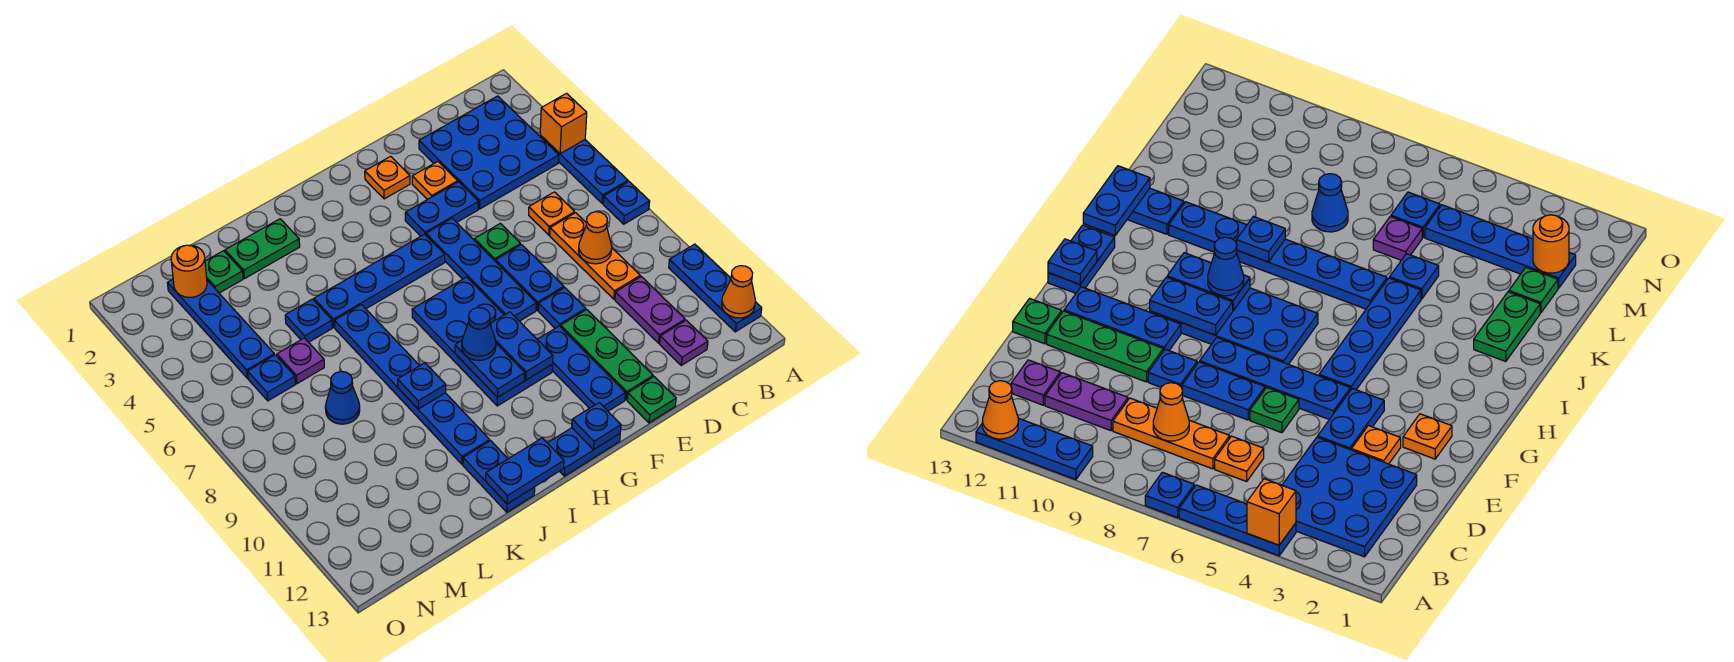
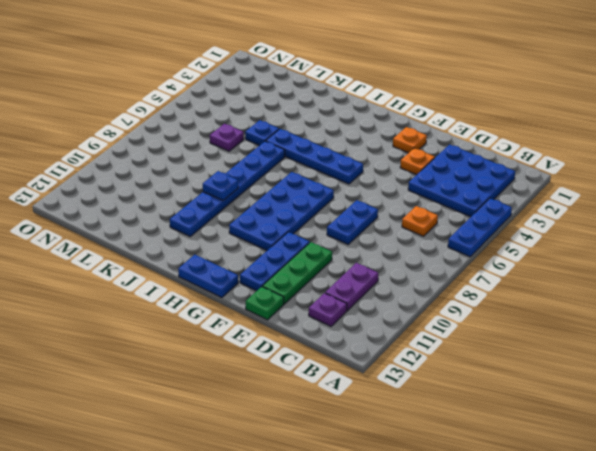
none -> blue plate A7 level 1
none -> blue plate A10:A12 level 1
none -> orange plate C7:C9 level 1
none -> blue plate E4:F4 level 1

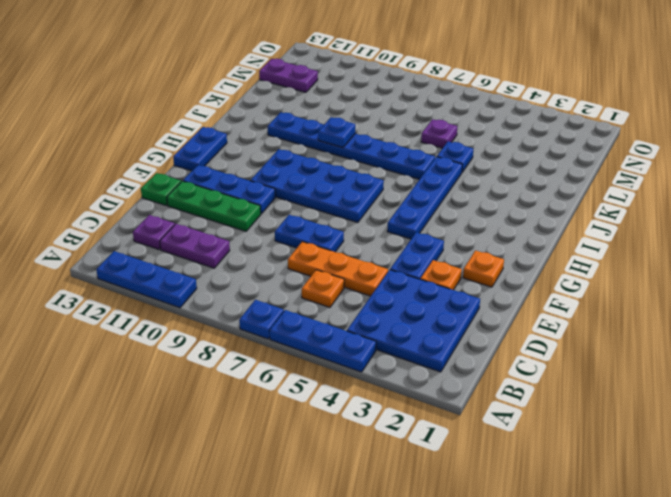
orange plate D5:D7 level 1 -> orange plate C7:C9 level 1
purple plate M12:M13 level 1 -> none
none -> green plate E6 level 1
none -> blue plate E9 level 1
none -> blue plate F5:F8 level 1
none -> green plate J2:K2 level 1

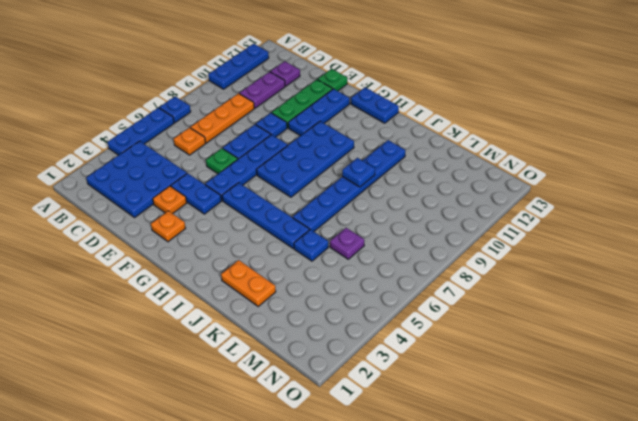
orange plate J2:K2 level 1 -> green plate J2:K2 level 1
none -> blue plate J12:J13 level 1
none -> green plate L2 level 1
none -> blue cone L8 level 1
none -> blue plate M2:M5 level 1

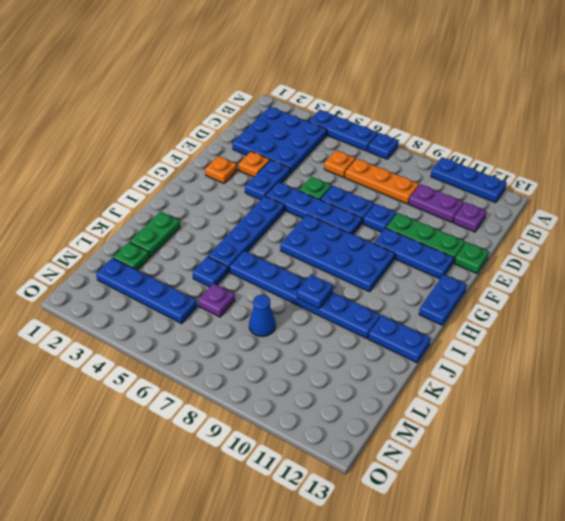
none -> blue plate M6 level 1
none -> orange brick A4 level 2
none -> orange cone A12 level 2
none -> orange cone C8 level 2

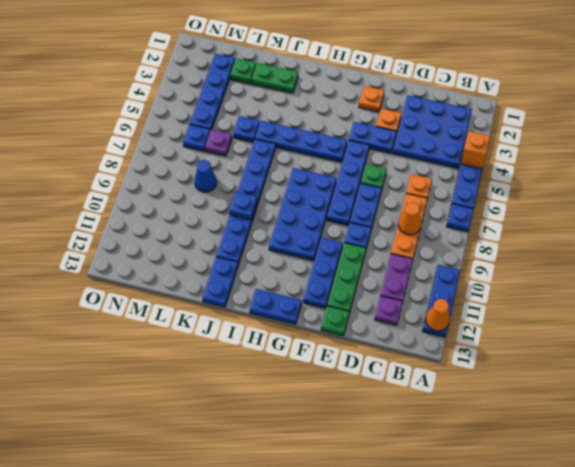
none -> blue plate G9:G10 level 2
none -> blue plate G13 level 2
none -> blue plate H9:H10 level 2
none -> blue plate I13:J13 level 2

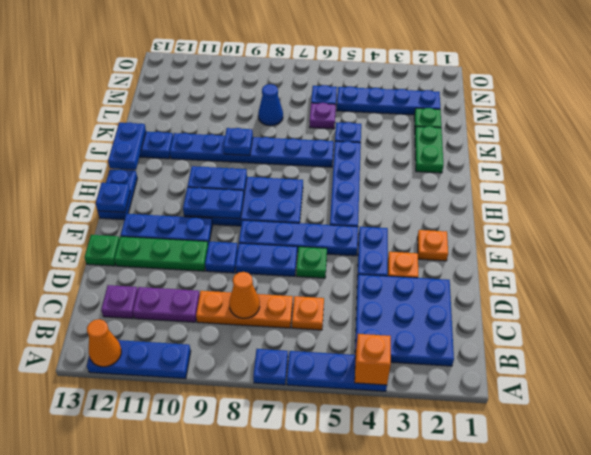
none -> orange round brick M2 level 2
none -> blue cone H9 level 3

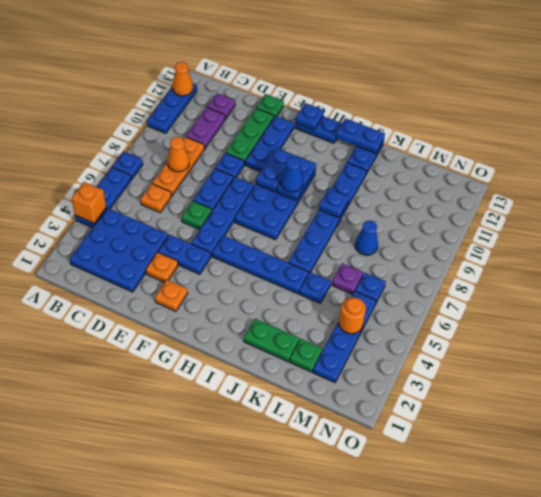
orange round brick M4 level 2 -> orange round brick M2 level 2

